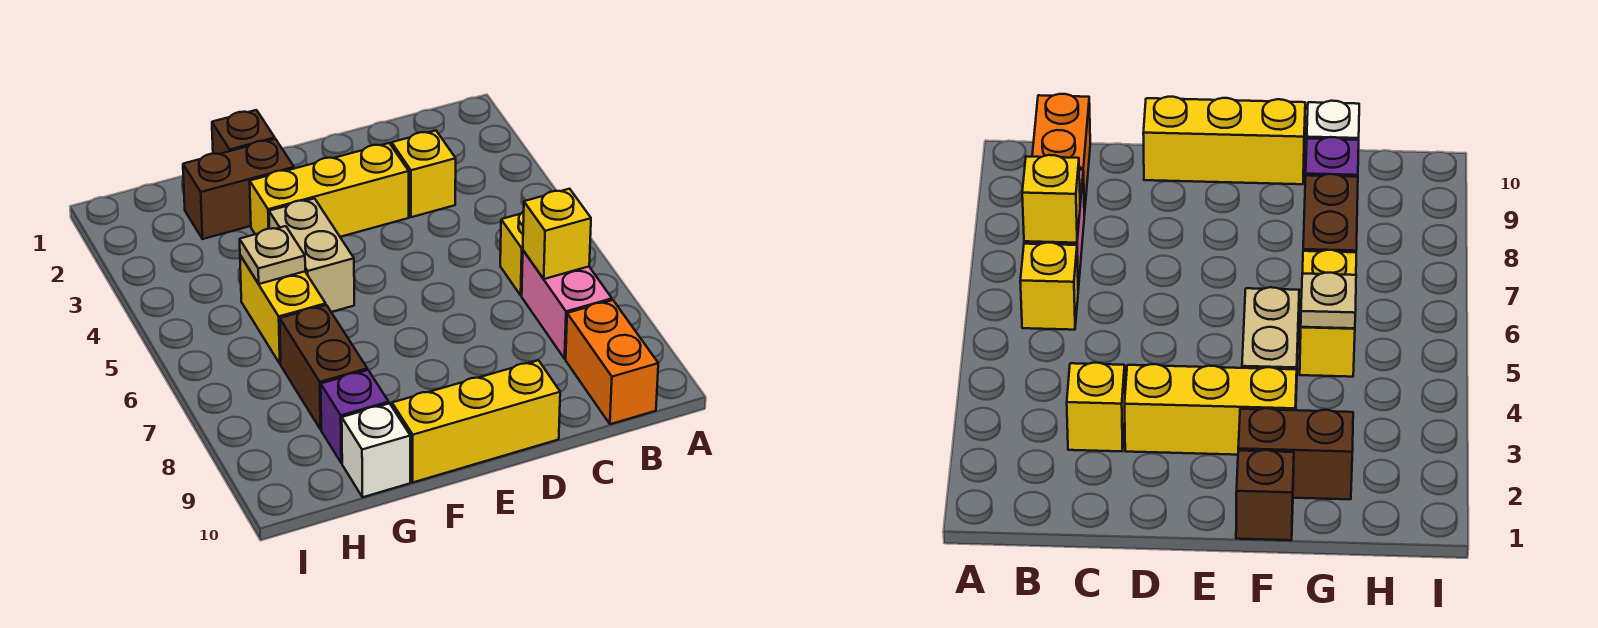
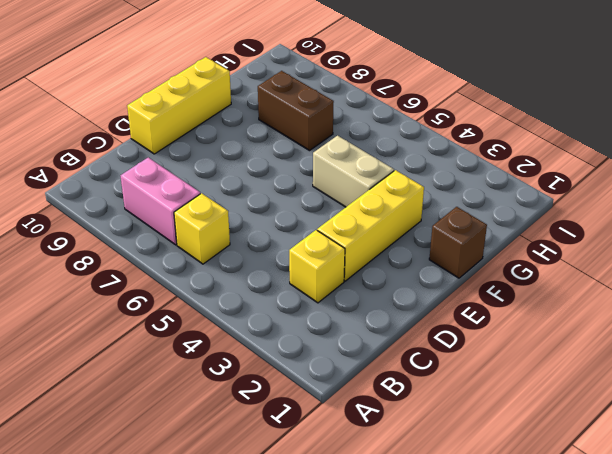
none -> orange brick B9:B10 level 1
none -> brown brick F2:G2 level 1
none -> yellow brick G5:G6 level 1

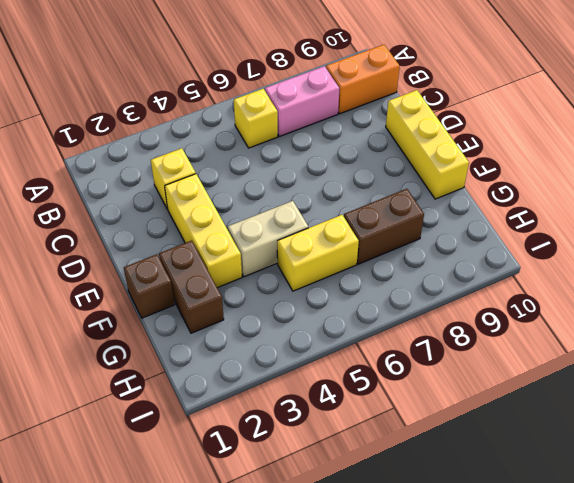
none -> purple brick G9 level 1
none -> white brick G10 level 1
none -> yellow brick B7 level 2

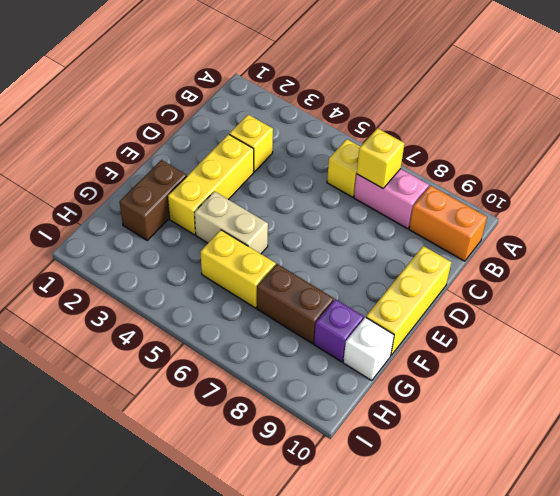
none -> brown brick F1 level 1
none -> tan plate G5 level 2

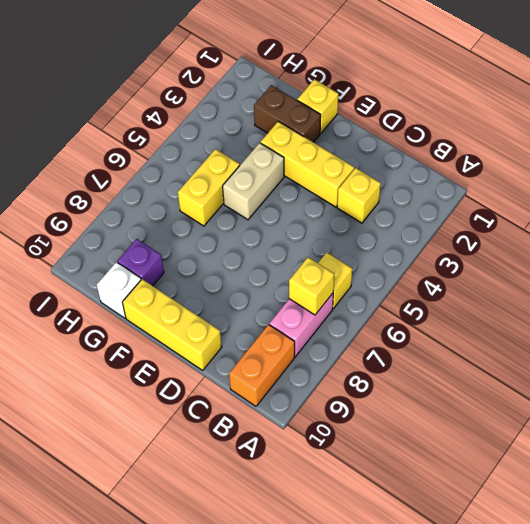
yellow brick F1 level 1 -> brown brick F1 level 1
none -> brown brick G7:G8 level 1
none -> tan plate G5 level 2

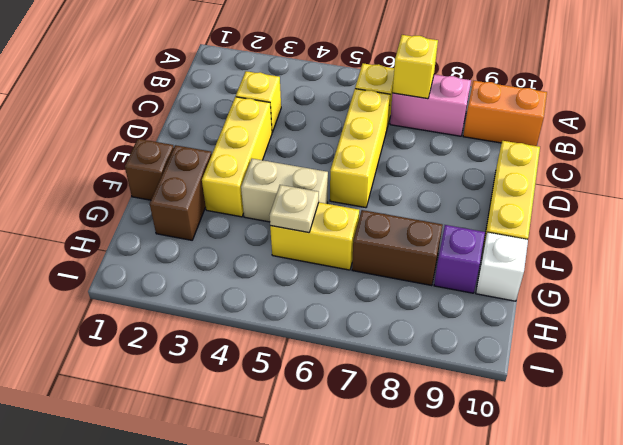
yellow brick C6:E6 level 1 -> none

